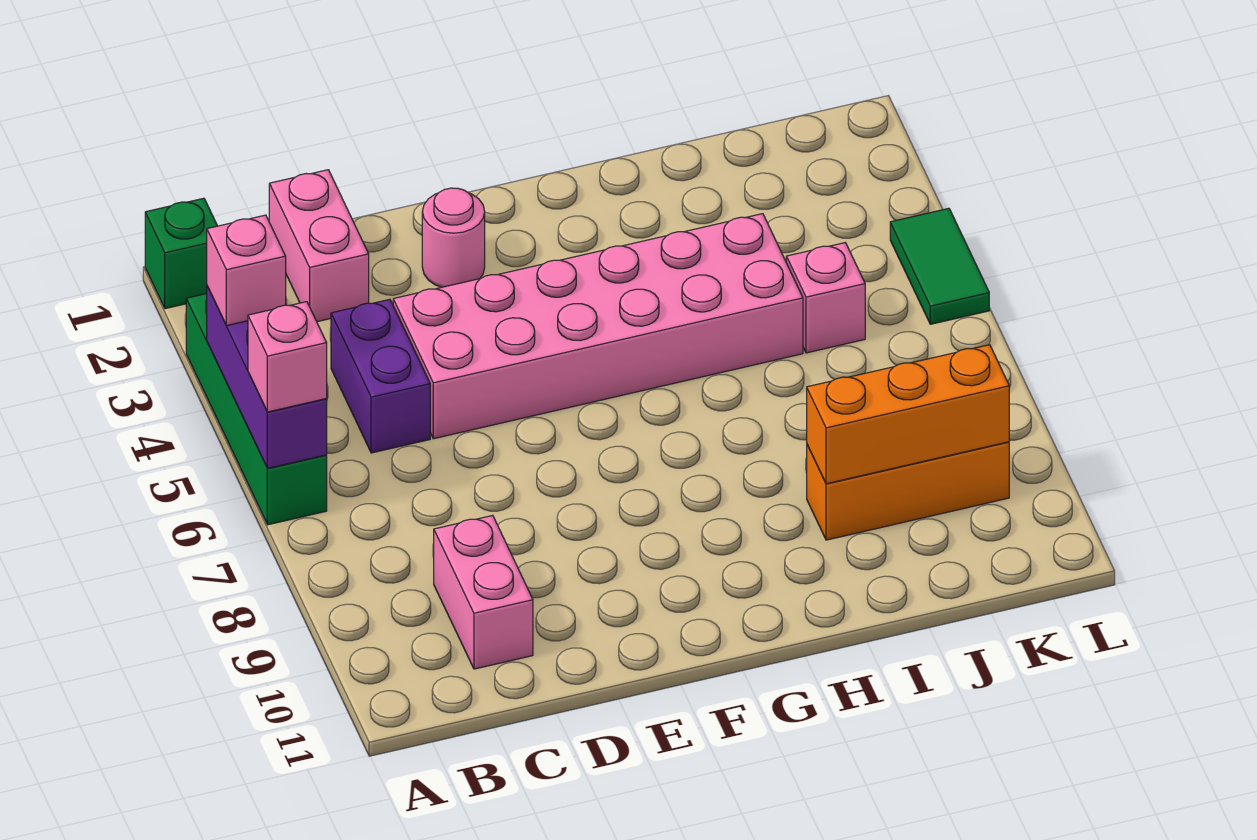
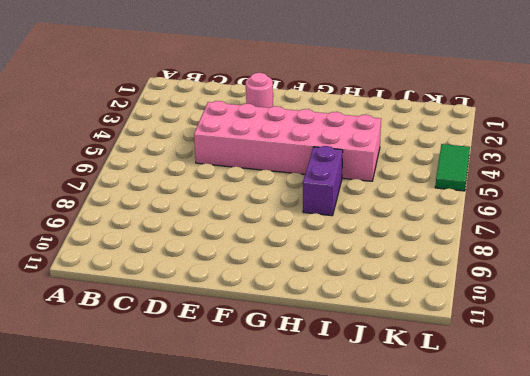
purple brick H6:H7 level 1 -> purple brick C4:C5 level 1
none -> green brick A1 level 1
none -> green brick A3:A6 level 1
none -> pink brick C1:C2 level 1

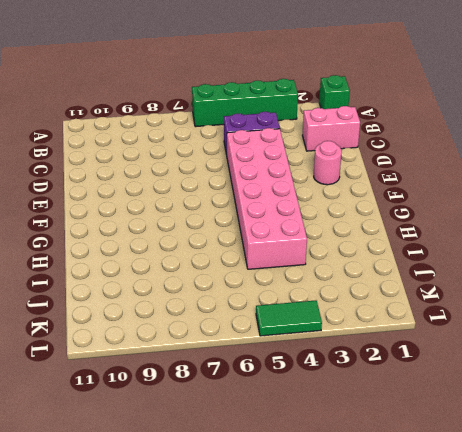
none -> pink brick C9:C10 level 1
none -> orange brick I9:K9 level 1
none -> pink brick J5 level 1

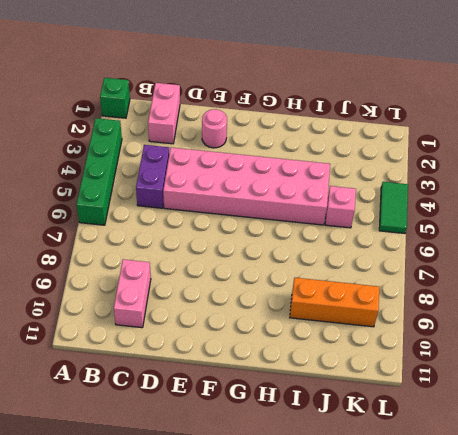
none -> purple brick A4:A6 level 2
none -> orange brick I9:K9 level 2
none -> pink brick A4 level 3

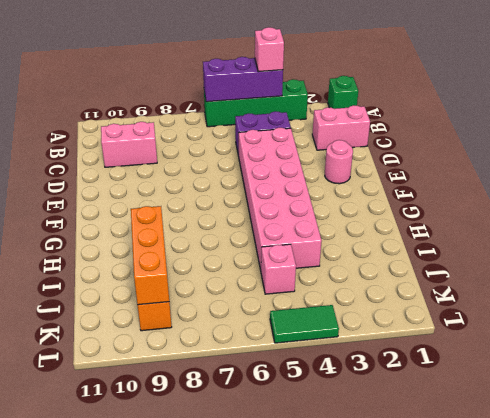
none -> pink brick A6 level 3

